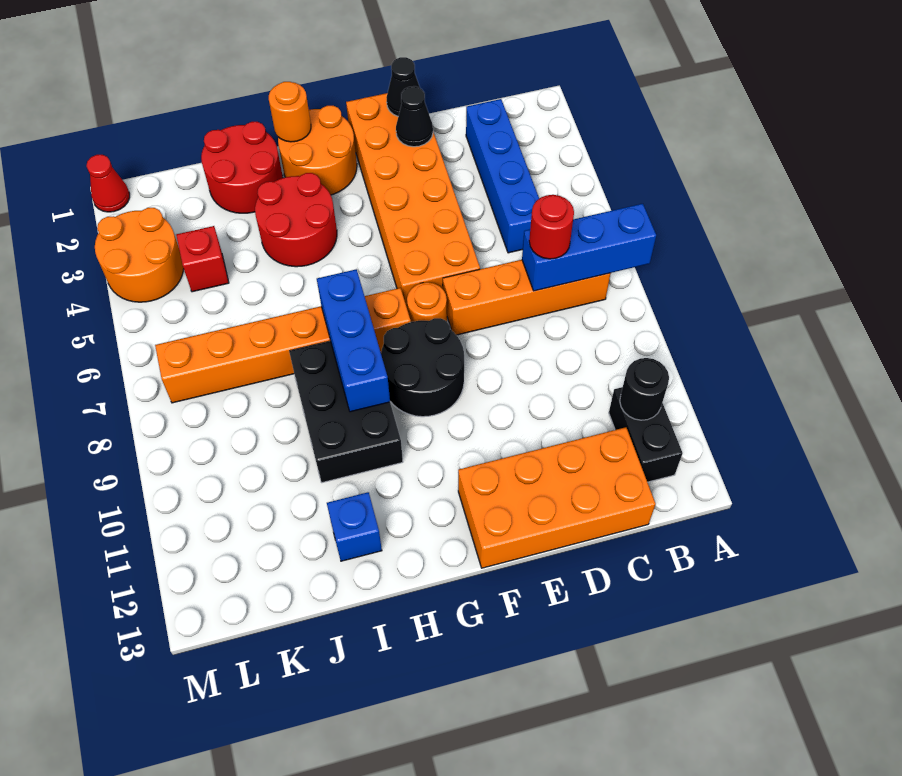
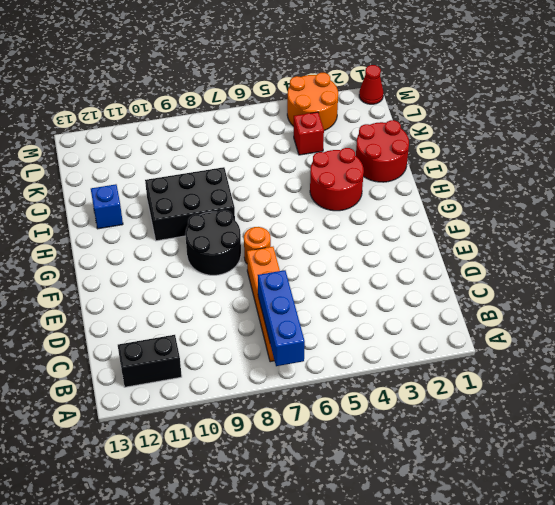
none -> blue brick C2:C5 level 1
none -> orange brick C12:F13 level 1
none -> orange brick E1:F6 level 1

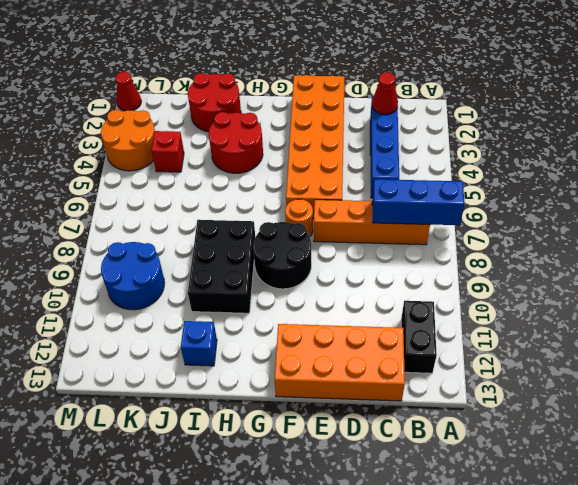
red cone C2 level 2 -> none
blue round brick K9:L10 level 1 -> none
none -> orange round brick G1:H2 level 1
none -> orange brick G7:L7 level 1
none -> black round brick B11 level 2

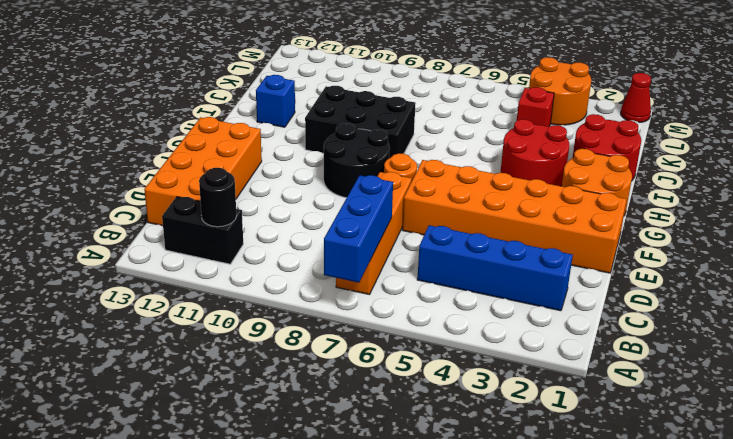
none -> orange brick G7:L7 level 1
none -> black cone E1 level 2
none -> black cone E2 level 2

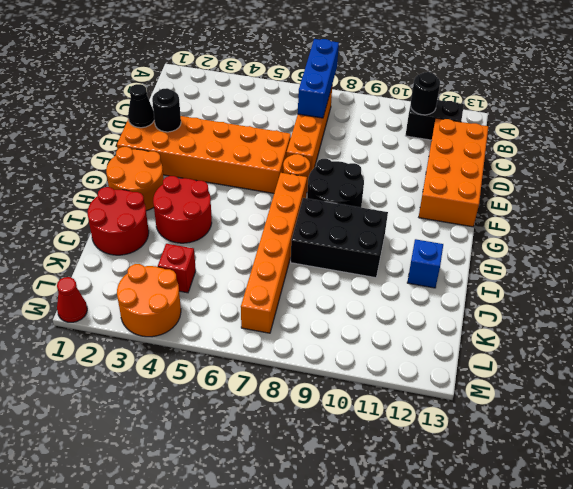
black round brick E2 level 2 -> black cone E2 level 2
none -> blue brick C2:C5 level 1
none -> orange round brick H1 level 2
none -> blue brick H7:H9 level 2

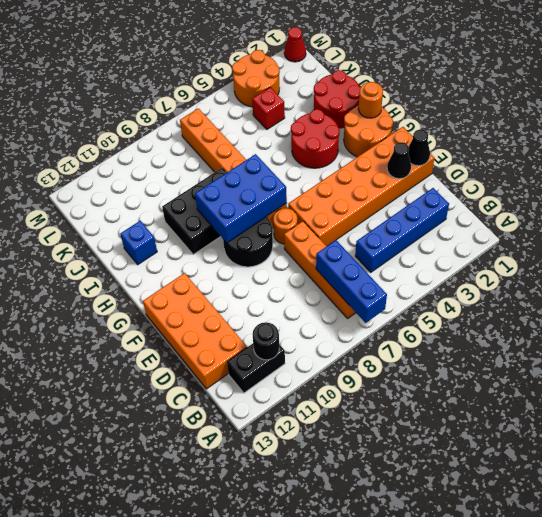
blue brick G7:H9 level 2 -> blue brick H7:H9 level 2
none -> red round brick C7 level 3

